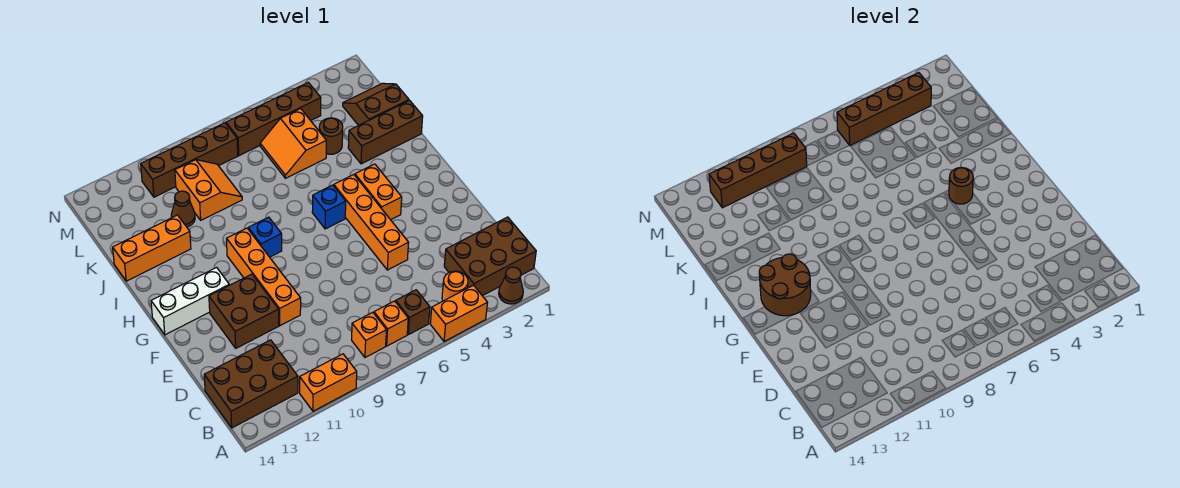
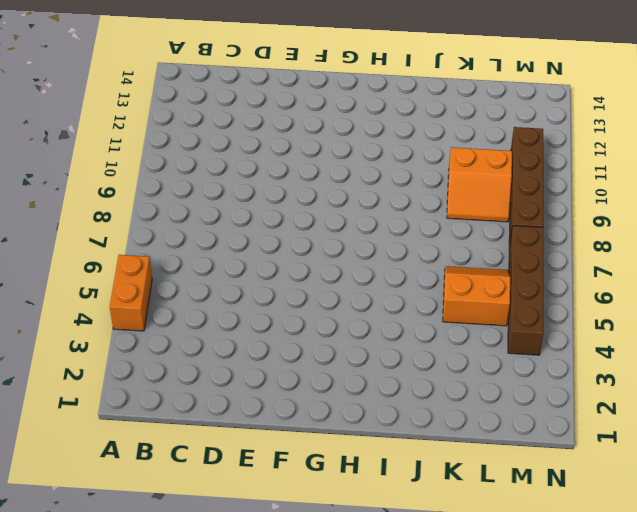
none -> brown cone A2 level 1
none -> orange brick A10:A11 level 1
none -> brown brick B1:C3 level 1

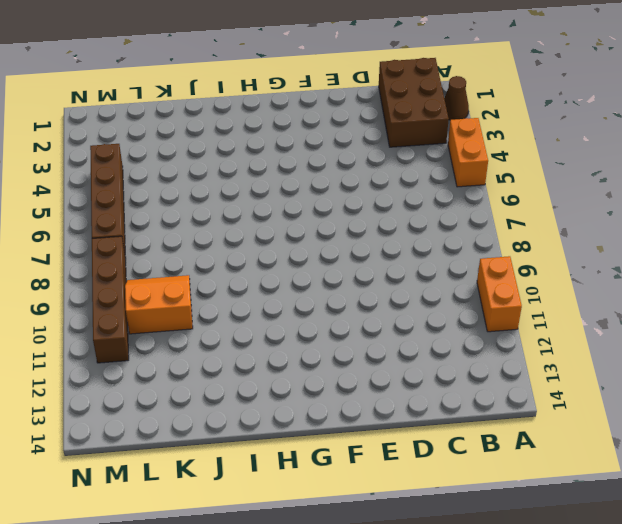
none -> orange round brick B4 level 1
none -> brown brick B6 level 1
none -> orange brick B7 level 1

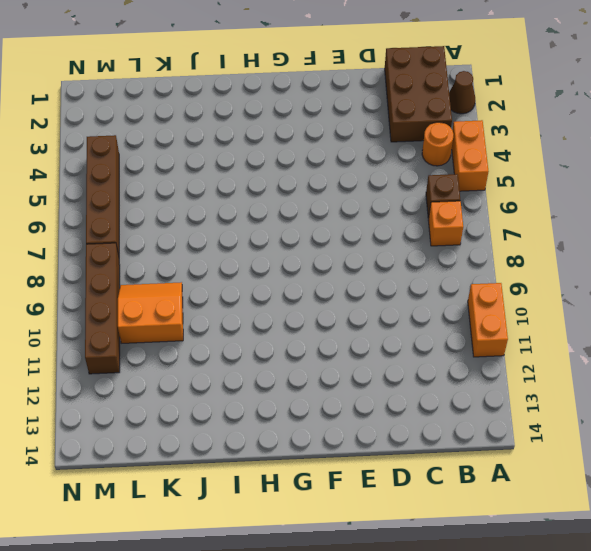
none -> orange brick B8 level 1
none -> brown brick B12:C14 level 1
none -> orange brick E5:H5 level 1

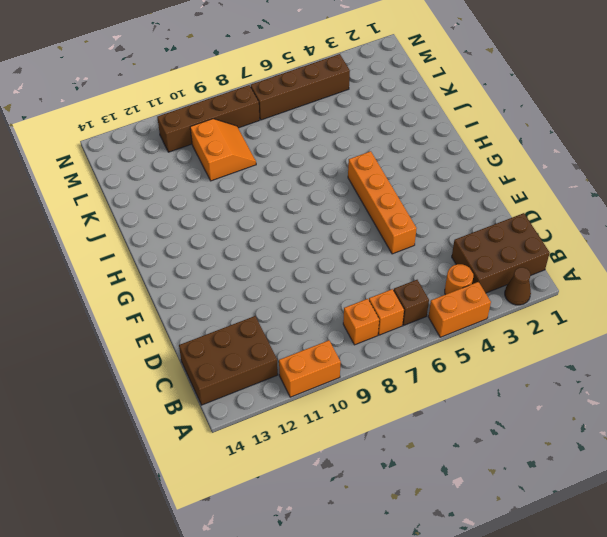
none -> orange brick E10:H10 level 1
none -> brown brick E11:F12 level 1
none -> orange brick G4:H4 level 1

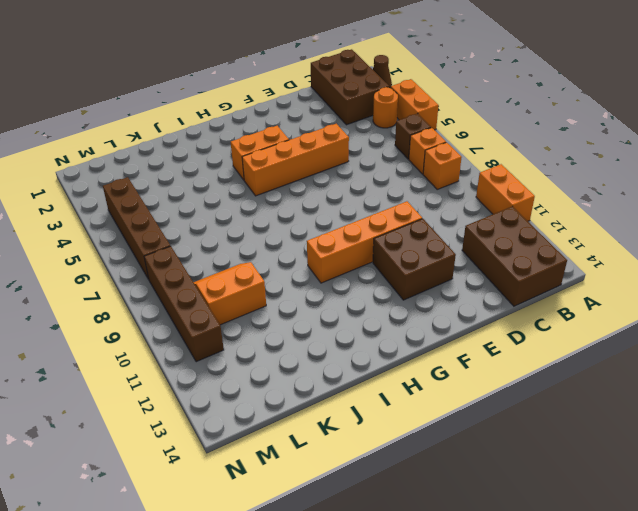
none -> white brick G12:G14 level 1
none -> blue brick H6 level 1
none -> blue brick H9 level 1

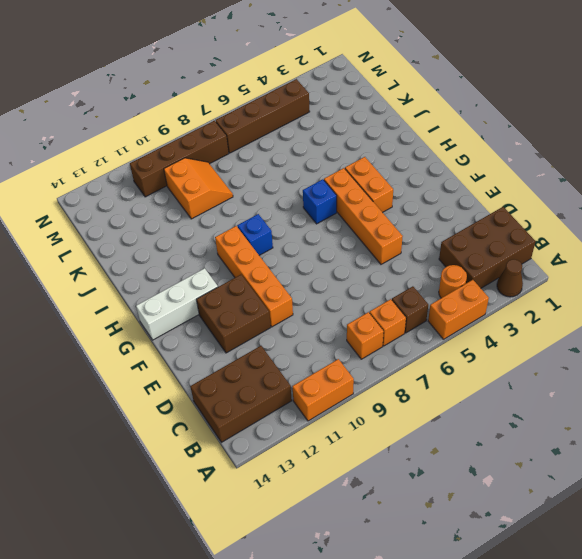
none -> brown brick J1:J3 level 1
none -> orange brick J12:J14 level 1
none -> brown slope K1:L2 level 1 top K

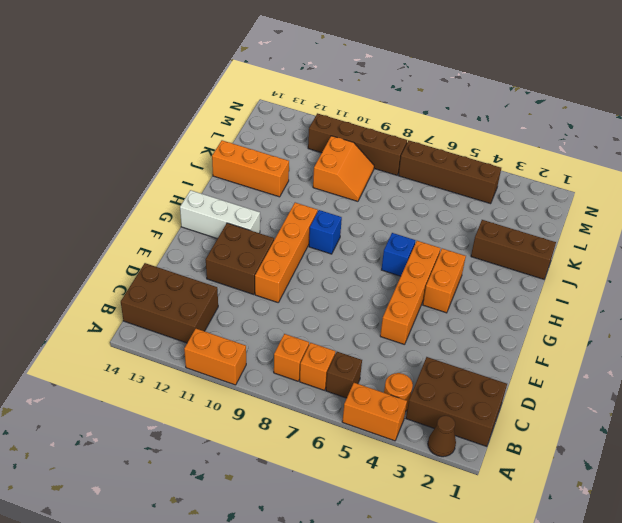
none -> brown slope K1:L2 level 1 top K
none -> brown round brick K4 level 1
none -> orange slope K5:L6 level 1 top 5

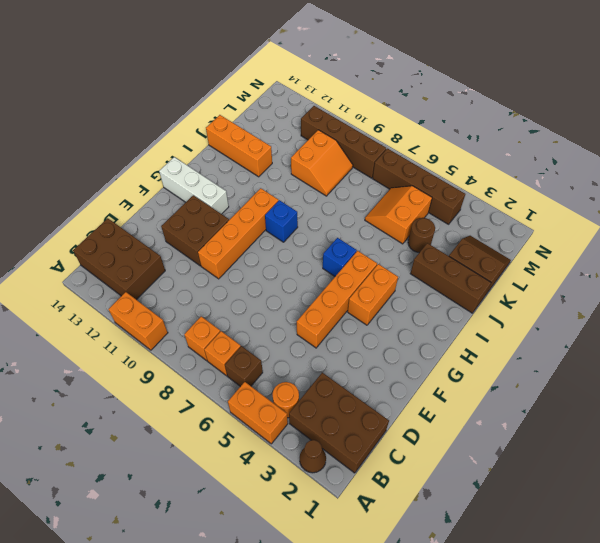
none -> brown cone K11 level 1
none -> brown round brick G12:H13 level 2
none -> brown round brick H4 level 2

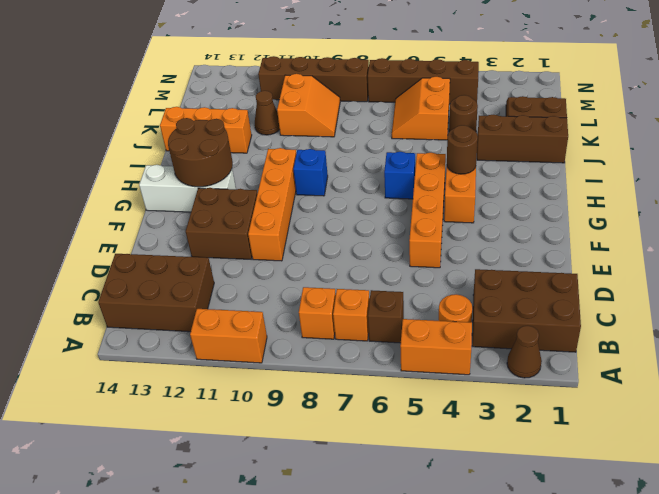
none -> brown brick M3:M6 level 2
none -> brown brick M9:M12 level 2

